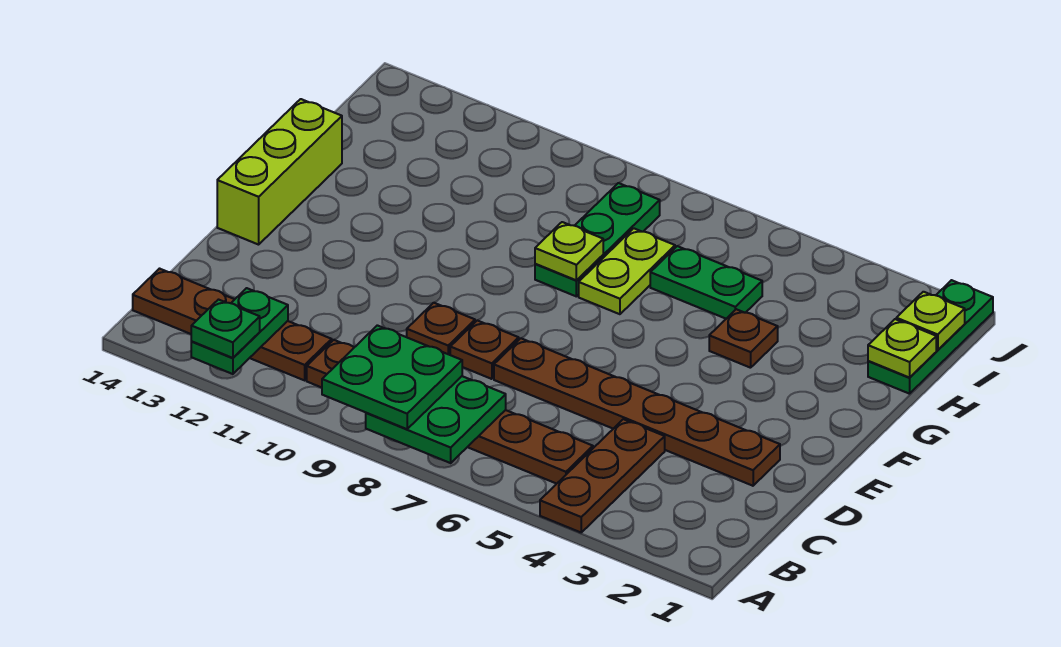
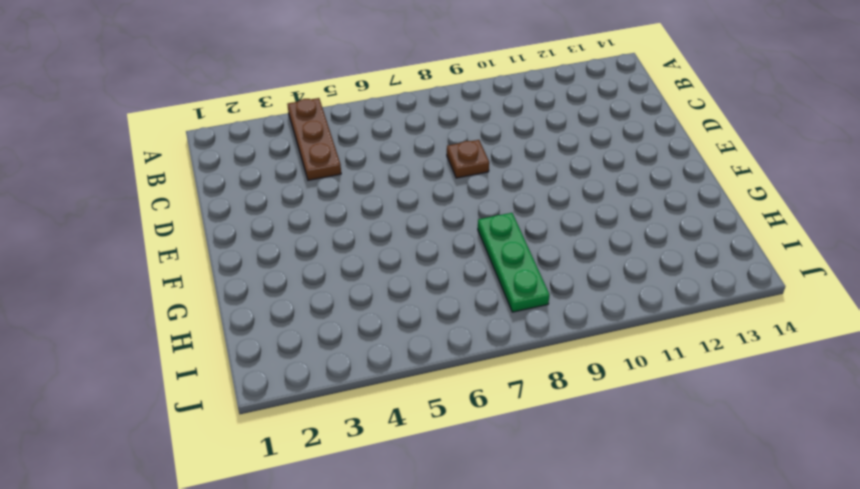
none -> brown plate B5:B10 level 1
none -> brown plate B11:B14 level 1
none -> brown plate D2:D7 level 1

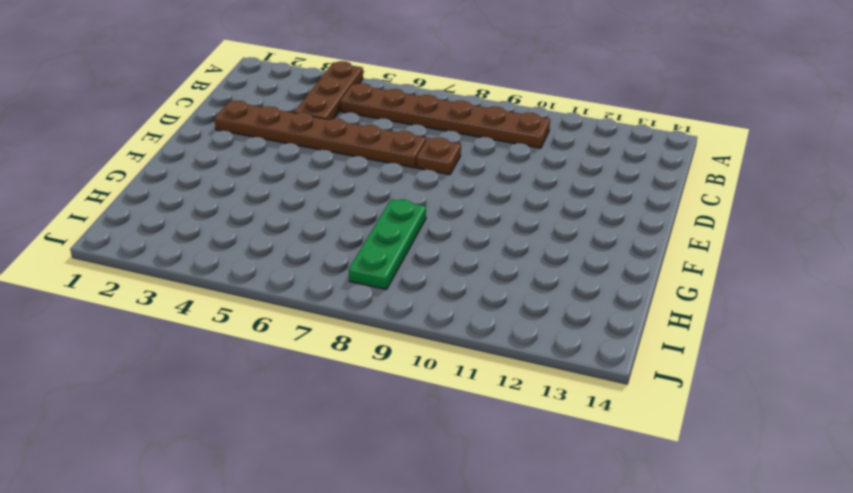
none -> brown plate B11:B14 level 1
none -> brown plate D9 level 1
none -> lime brick E14:G14 level 1

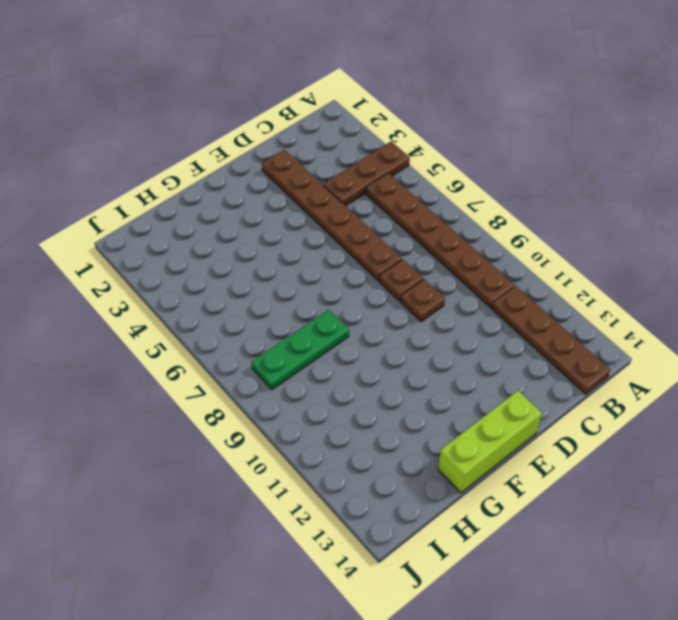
none -> brown plate G4 level 1
none -> lime plate G7:H7 level 1
none -> green plate H1:J1 level 1

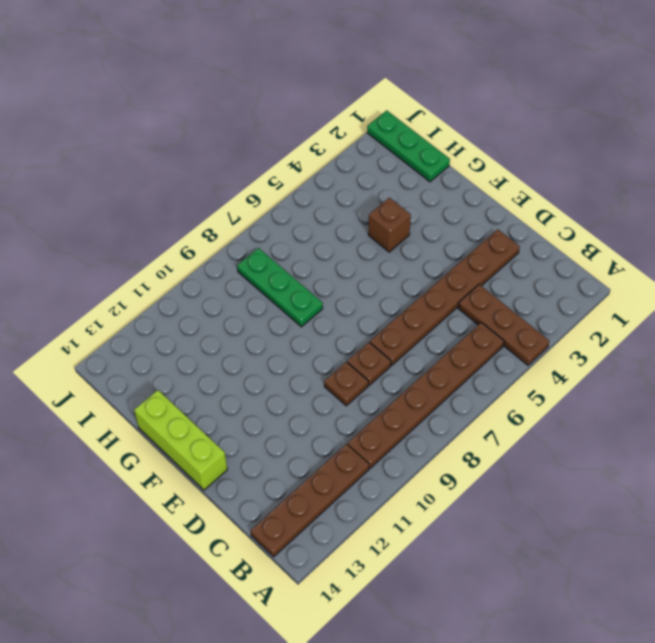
brown brick G4 level 1 -> brown plate G4 level 1
none -> lime plate G7:H7 level 1
none -> green plate H5:H6 level 1
none -> green plate A7:B8 level 2

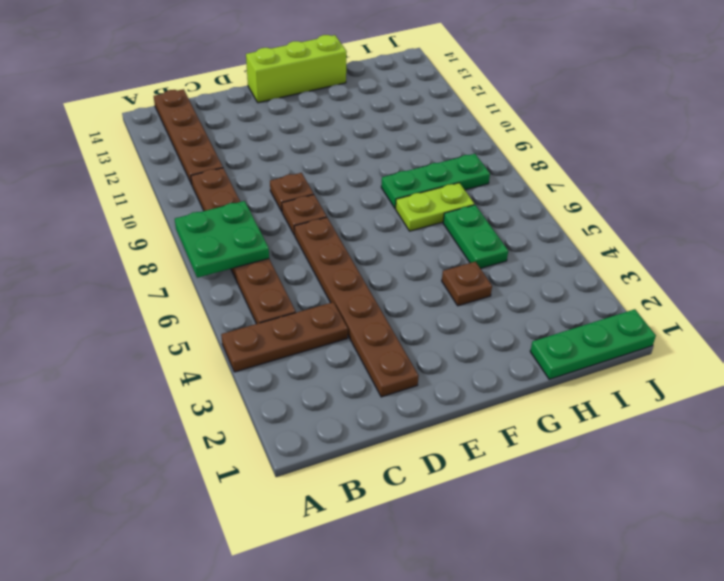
none -> green plate A12:B12 level 2
none -> lime plate G8 level 2
none -> lime plate H1 level 2

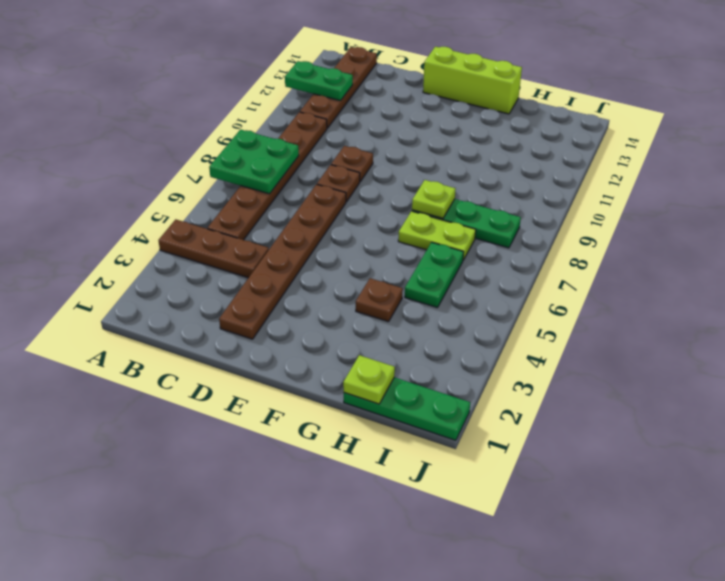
none -> lime plate I1 level 2
none -> green plate A8:B9 level 3
none -> green plate A12 level 3

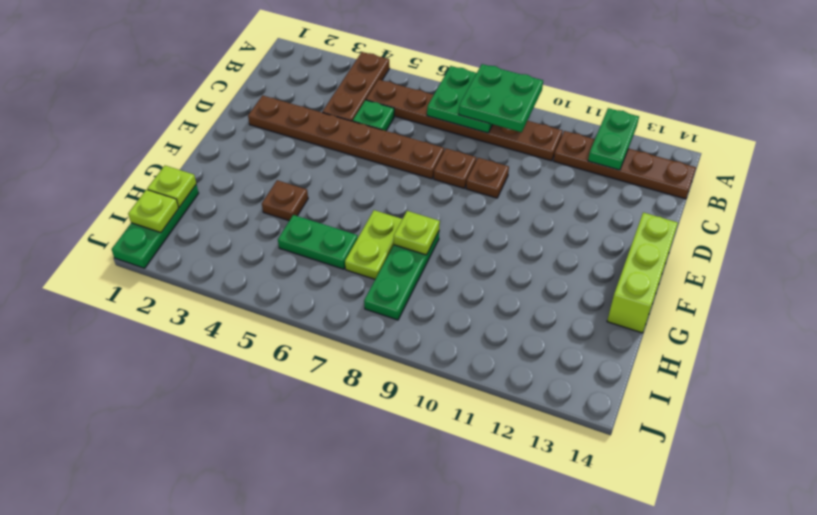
green plate C5 level 1 -> green plate A12 level 3

